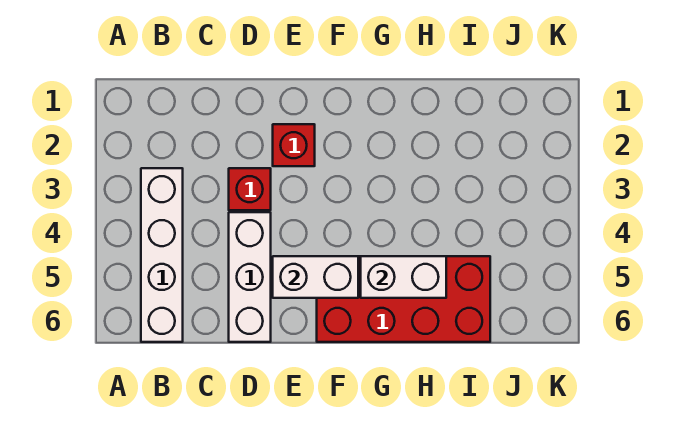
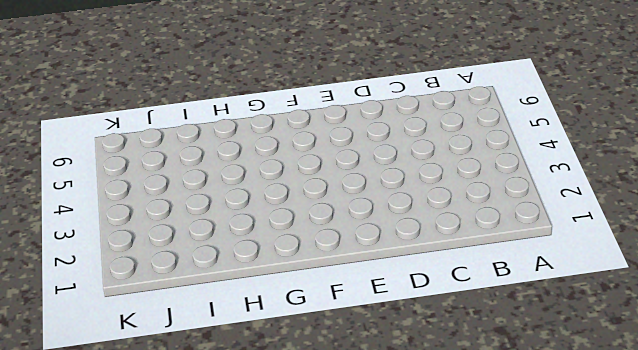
none -> white brick B3:B6 level 1
none -> red brick D3 level 1

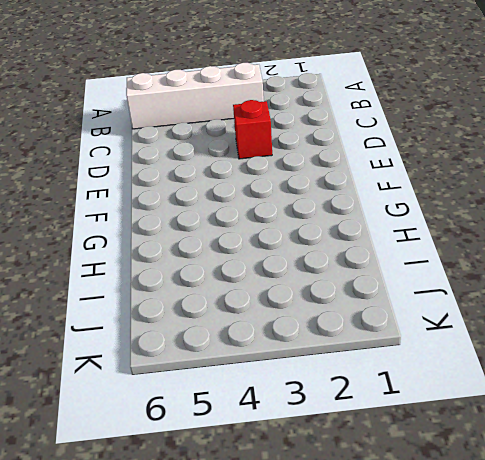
none -> white brick D4:D6 level 1
none -> red brick E2 level 1

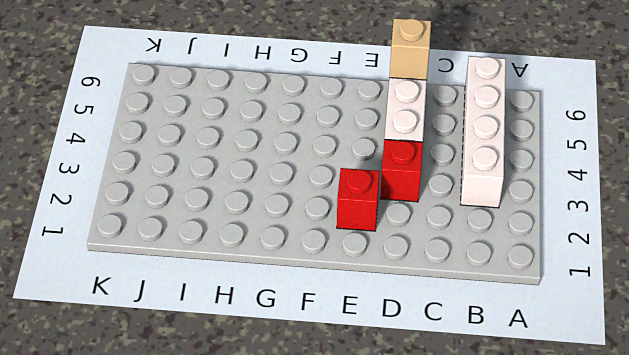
tan brick D6 level 2 -> none
none -> red brick F5:I6 level 1
none -> white brick E5:F5 level 2

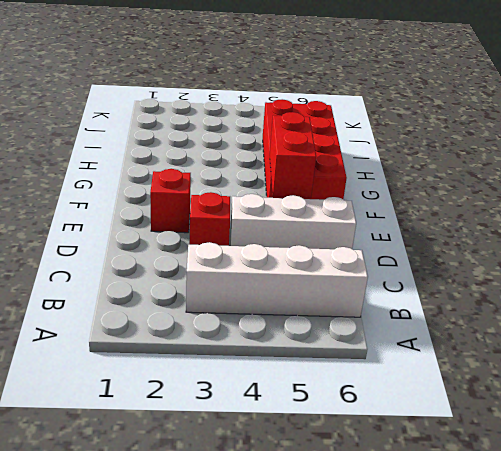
red brick E5:F5 level 2 -> white brick E5:F5 level 2
none -> white brick G5:H5 level 2

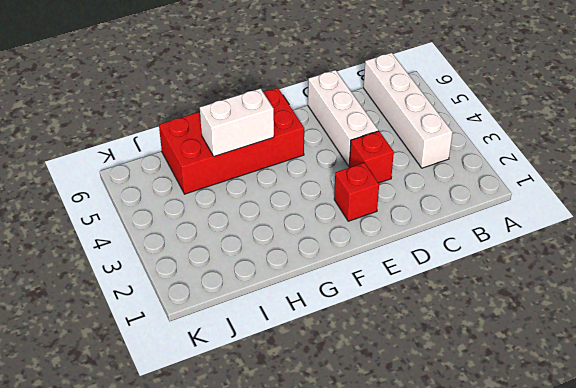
none -> white brick E5:F5 level 2

